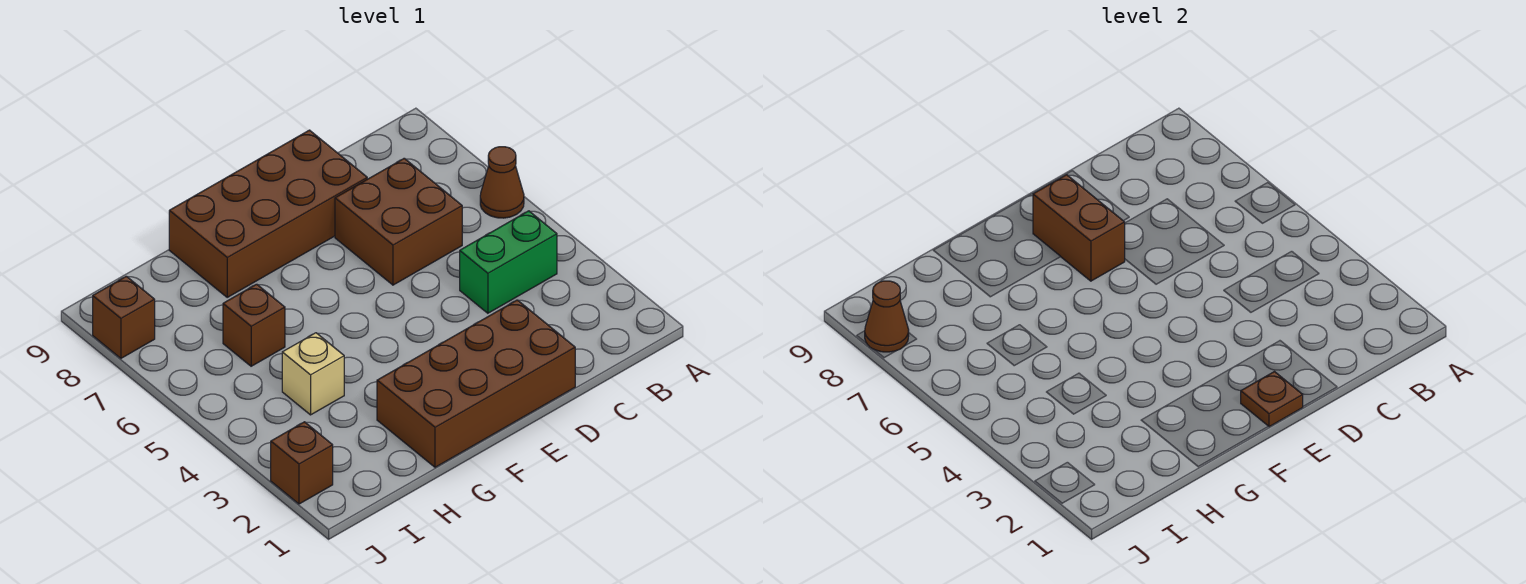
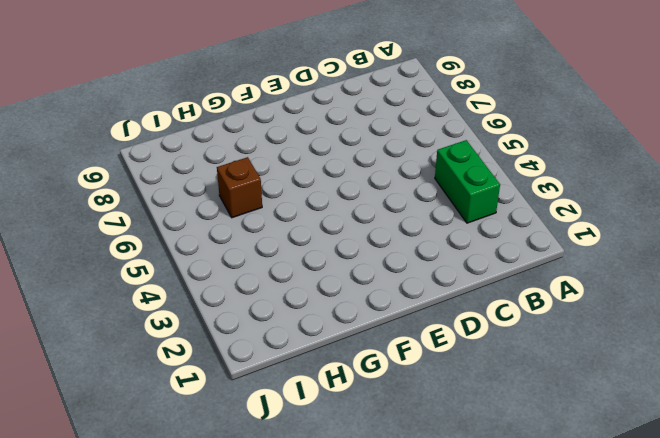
green brick B3:B4 level 1 -> green brick B4:C4 level 1
none -> brown cone A6 level 1
none -> brown brick C6:D7 level 1
none -> brown brick D1:G2 level 1

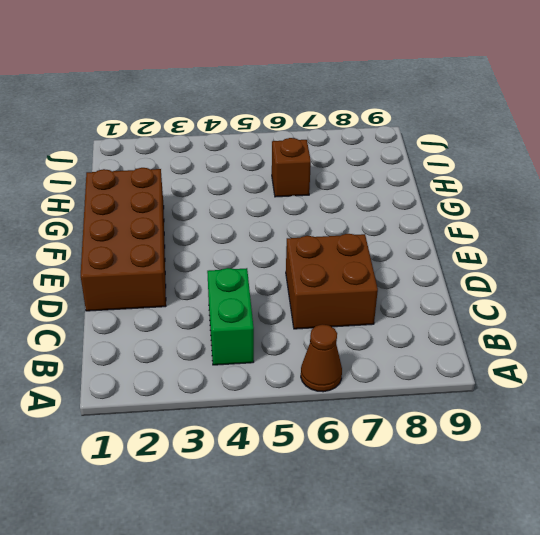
none -> brown brick D8:G9 level 1
none -> tan brick H4 level 1
none -> brown brick J2 level 1

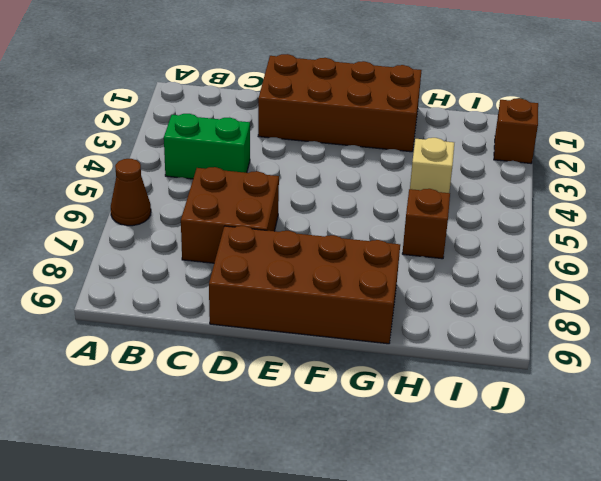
none -> brown brick J8 level 1
none -> brown plate E1 level 2
none -> brown brick E7:E8 level 2

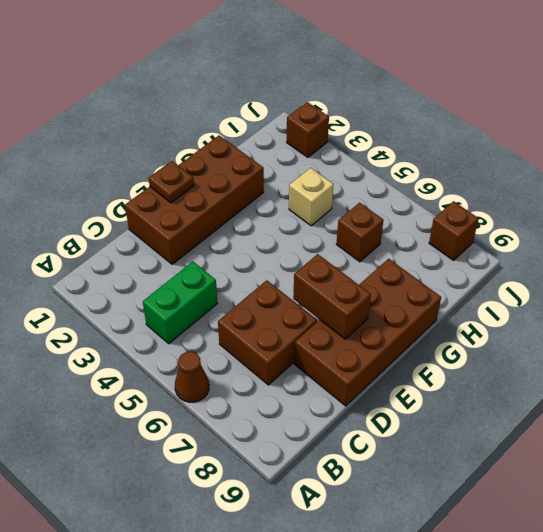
none -> brown cone J8 level 2

